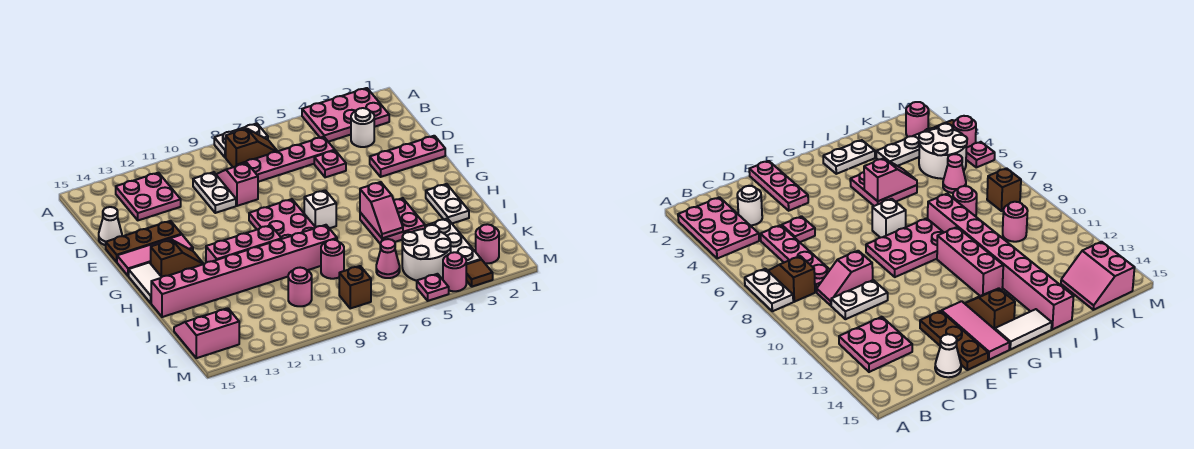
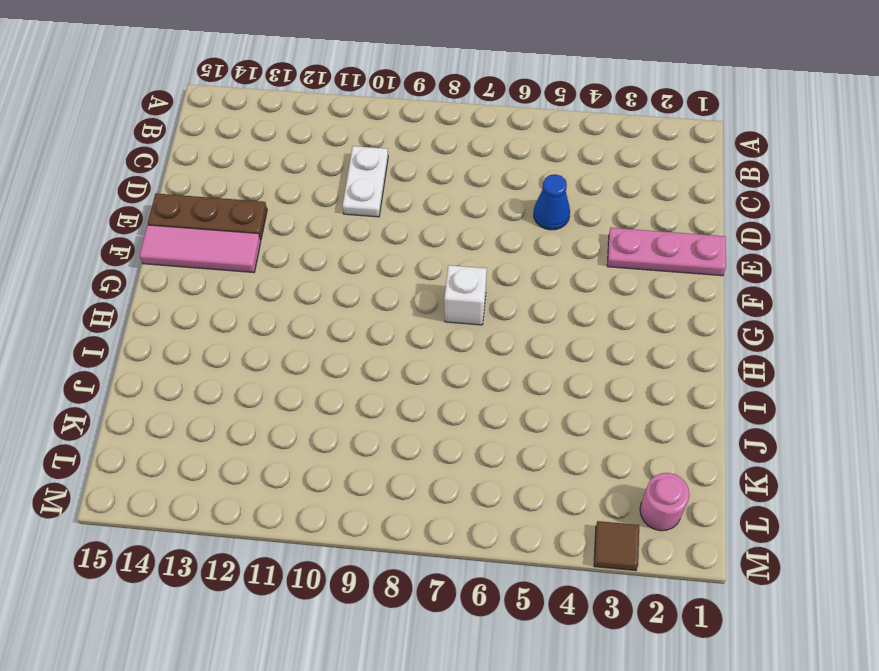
blue cone D5 level 1 -> pink plate D5 level 1
none -> pink plate A2:B4 level 1
none -> white plate A7:A8 level 1
none -> brown slope B7:B8 level 1 top 8
none -> pink plate B12:C13 level 1

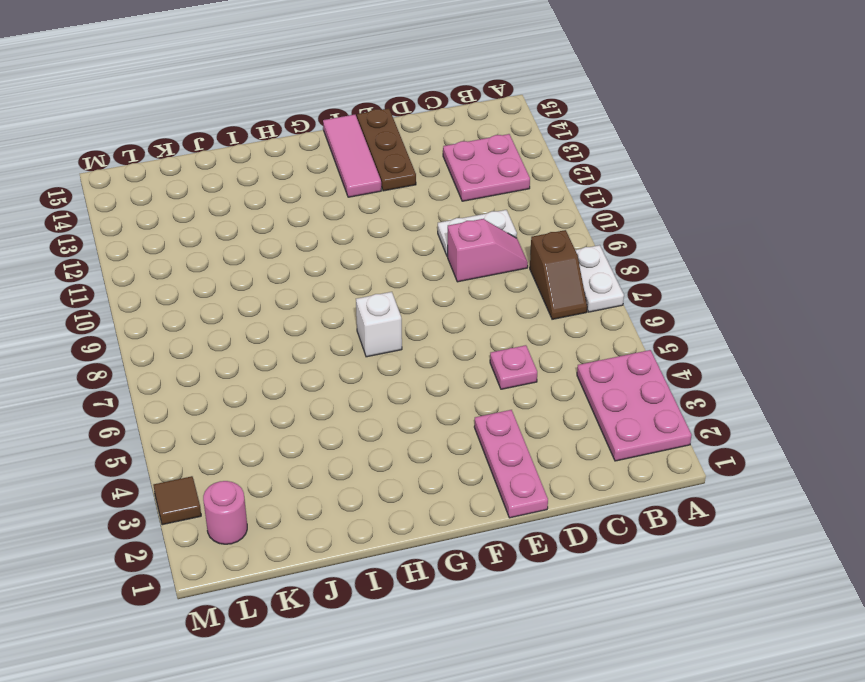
none -> white round brick C3 level 1
none -> pink plate C5:C8 level 1
none -> white cone D15 level 1
none -> pink plate F8:H9 level 1

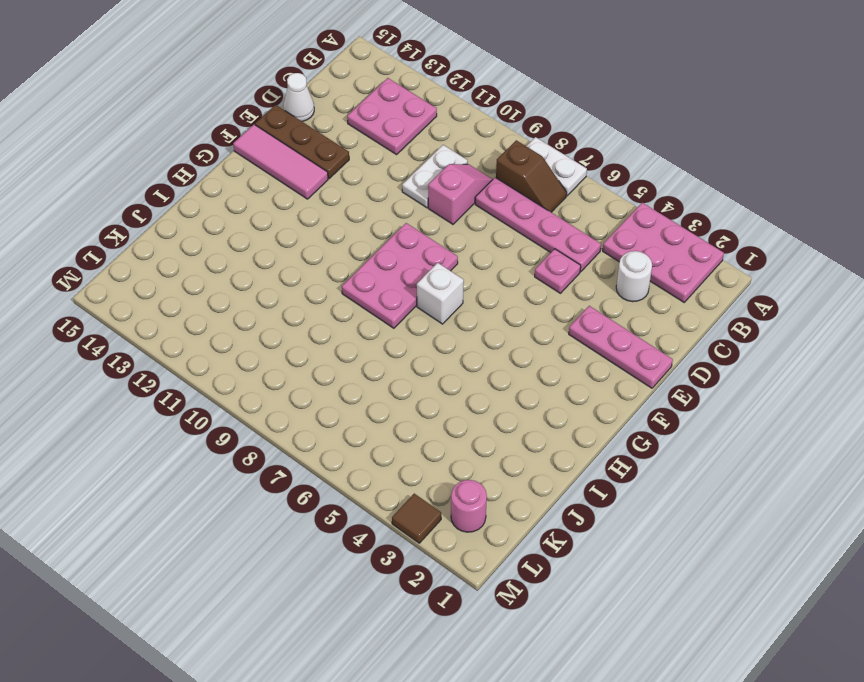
none -> brown slope G13:G14 level 1 top 14
none -> white tile G15:H15 level 1
none -> white plate H2:I2 level 1
none -> pink plate H4:I5 level 1

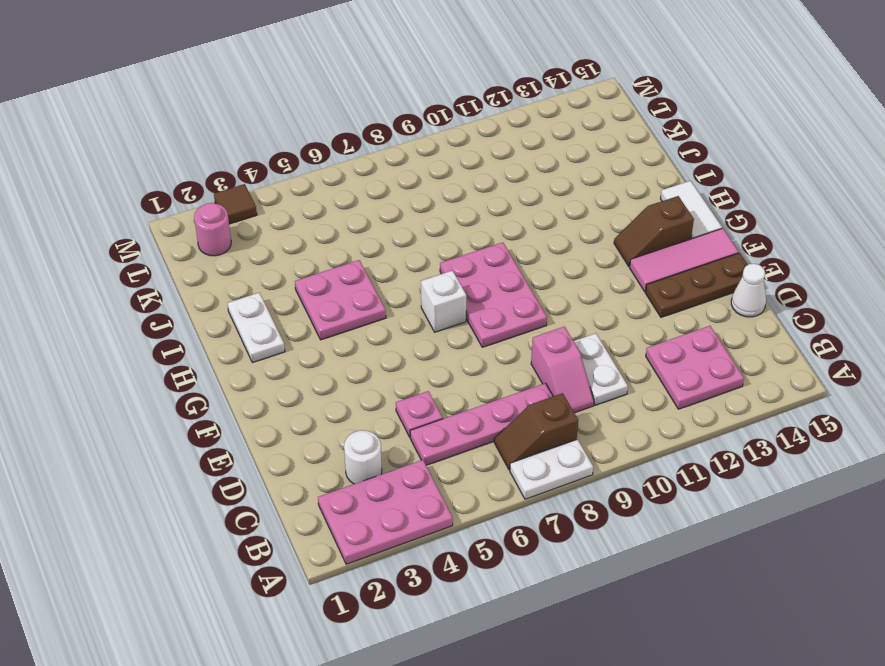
none -> pink plate E1:E3 level 1
none -> pink brick H10:H12 level 1
none -> pink brick I8:I15 level 1
none -> white plate J3:L3 level 1

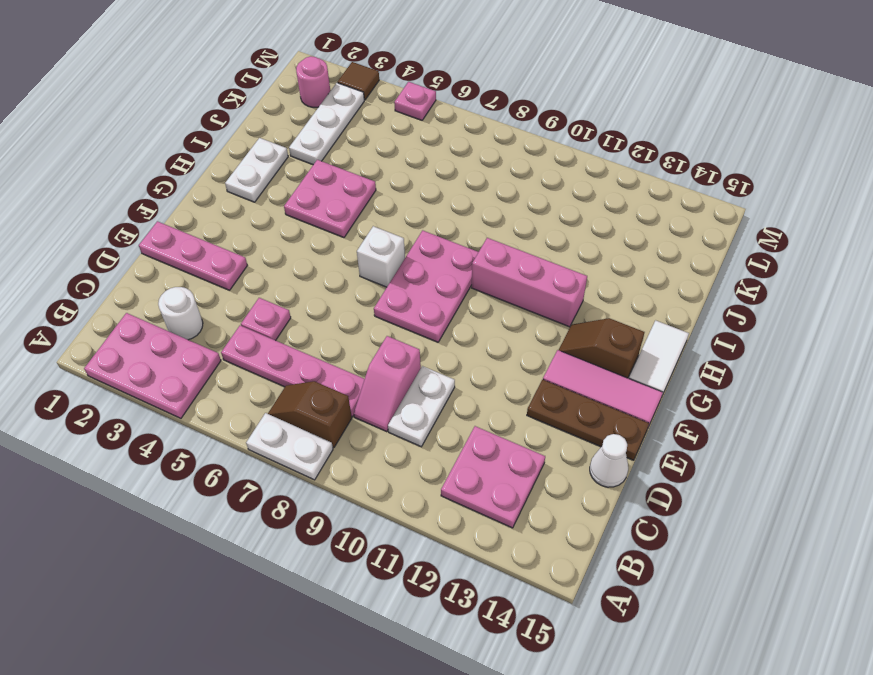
none -> pink brick I8:I15 level 1
none -> pink round brick J8 level 1
none -> white round brick K4:L5 level 1
none -> pink cone K6 level 1

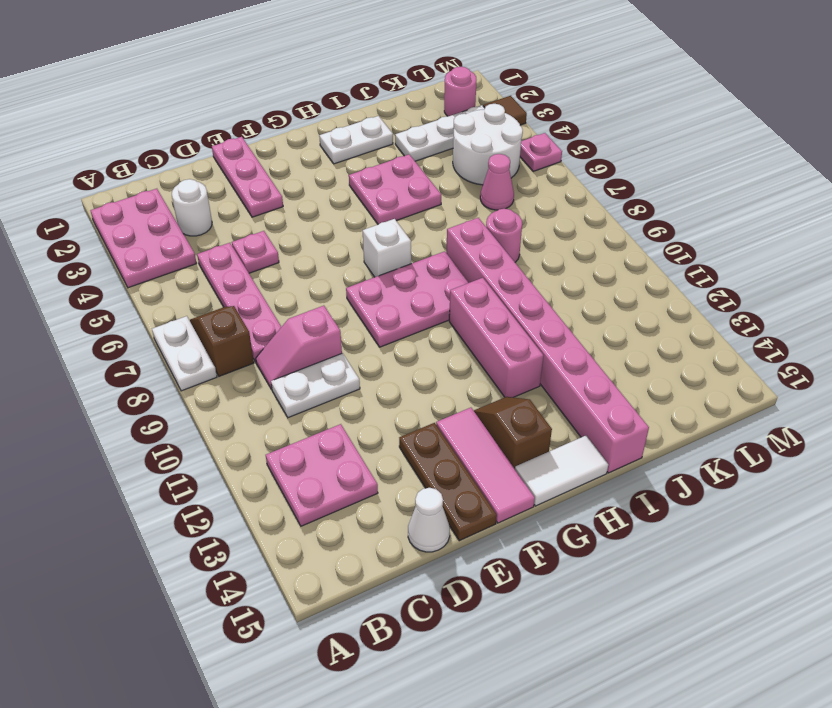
none -> pink round brick K10 level 1
none -> pink slope K14:L15 level 1 top L
none -> brown brick L8 level 1
none -> pink round brick M4 level 1

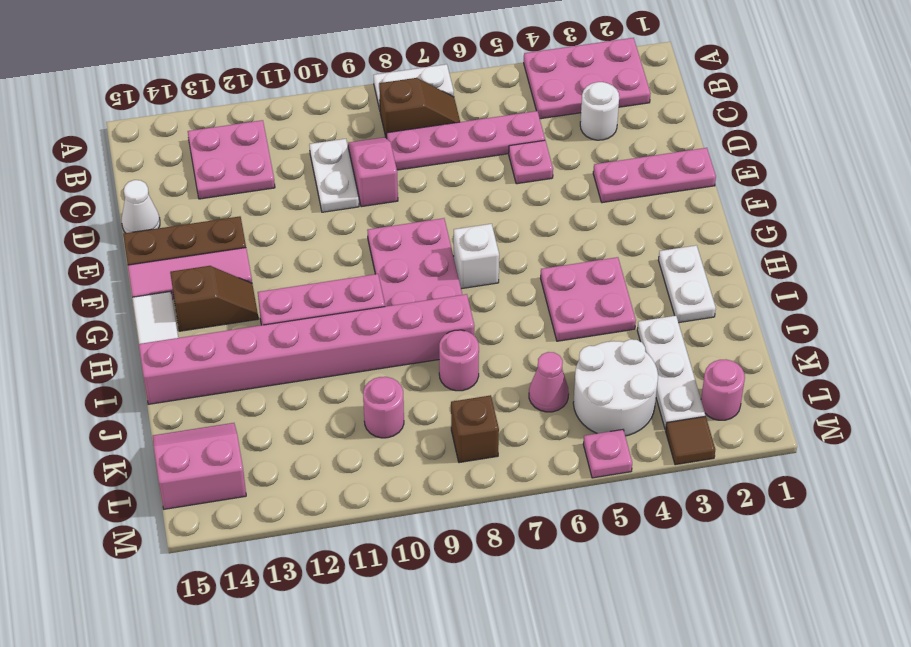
none -> pink round brick M4 level 1
none -> pink slope H5:I5 level 2 top H

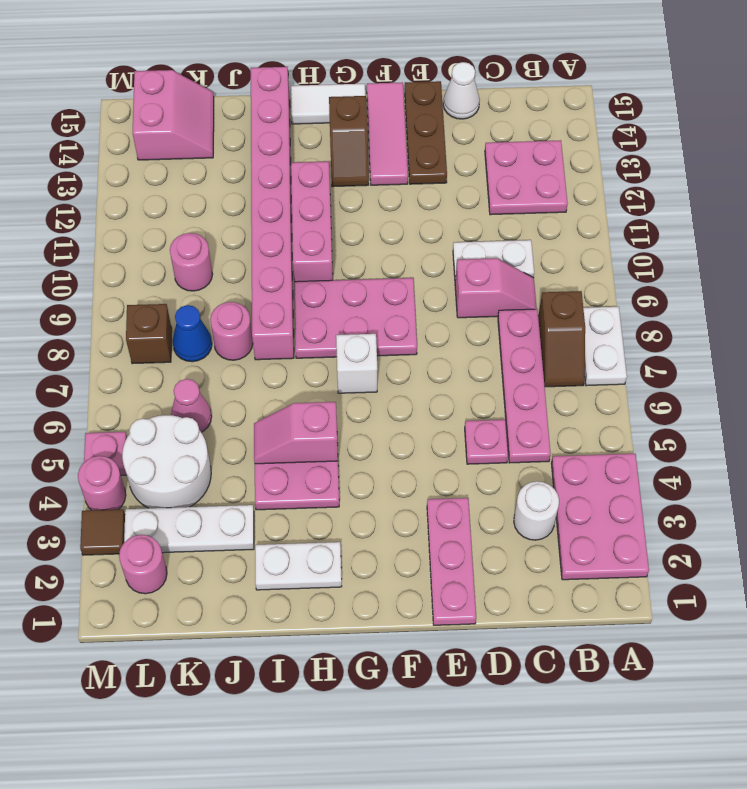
blue cone K8 level 1 -> none

